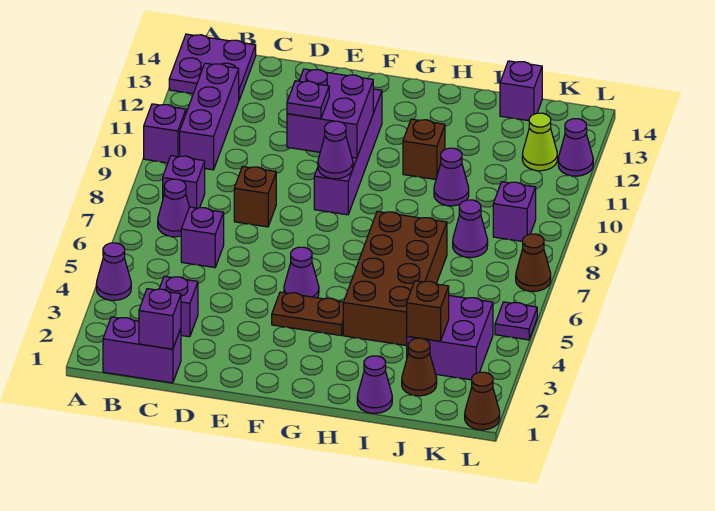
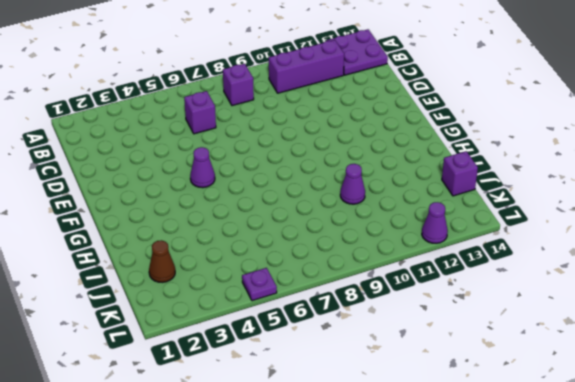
none -> purple cone A4 level 1
none -> purple brick A10 level 1
none -> purple brick B1:C1 level 1
none -> purple cone B7 level 1

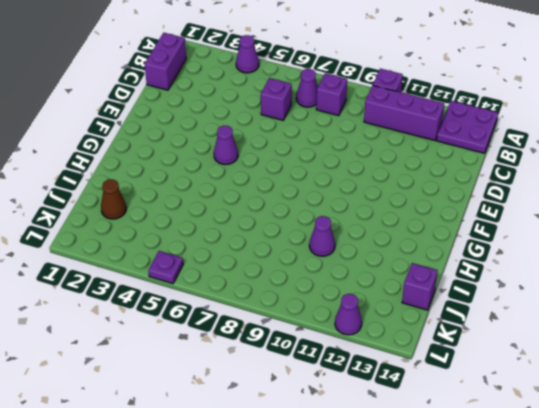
none -> purple brick C3 level 1
none -> brown brick D8 level 1
none -> brown plate F4:G4 level 1
none -> purple brick F9:F12 level 1

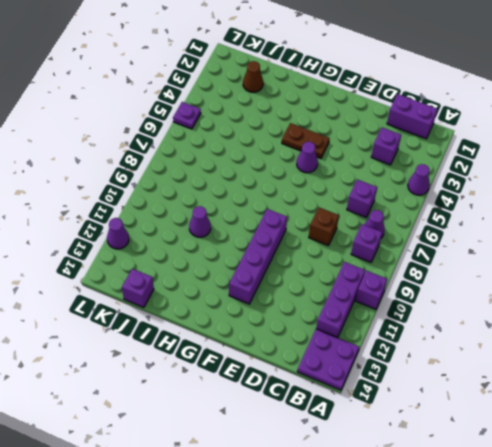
none -> brown brick H4:I7 level 1
none -> brown brick H11 level 1
none -> purple cone I1 level 1
none -> purple brick J3:K4 level 1

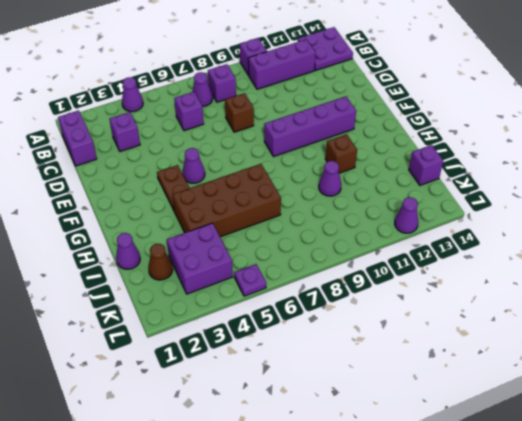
none -> purple cone J8 level 1
none -> purple brick K9 level 1
none -> lime cone K12 level 1
none -> brown cone L1 level 1

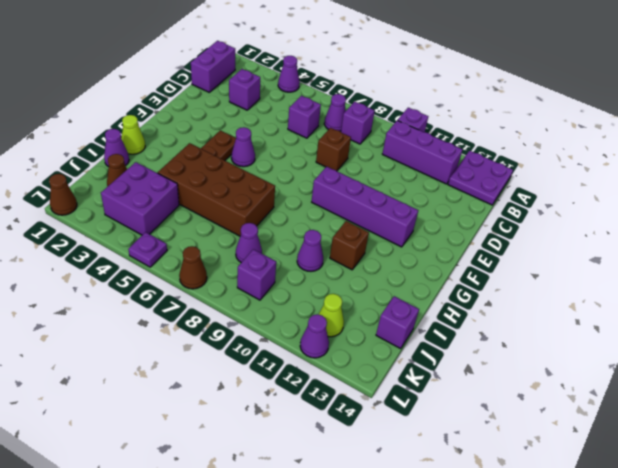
lime cone H1 level 1 -> none
none -> purple brick C1 level 2
none -> purple brick E10:F11 level 2
none -> purple cone F9 level 2
none -> brown brick J3 level 2

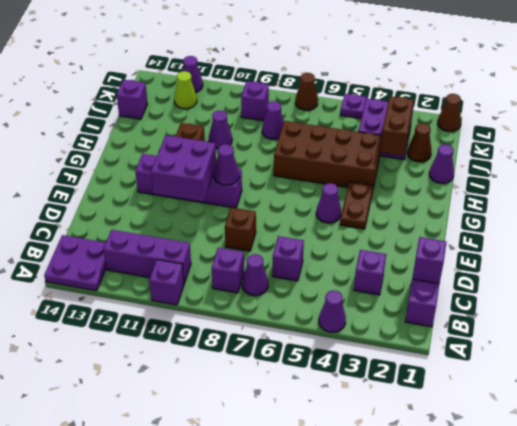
brown brick I3:J3 level 2 -> brown brick J3 level 2
none -> purple plate E10 level 3

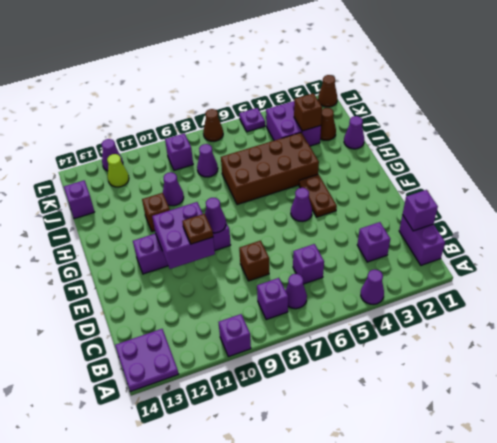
brown plate E10 level 3 -> purple plate E10 level 3
none -> purple brick B10:B12 level 1

